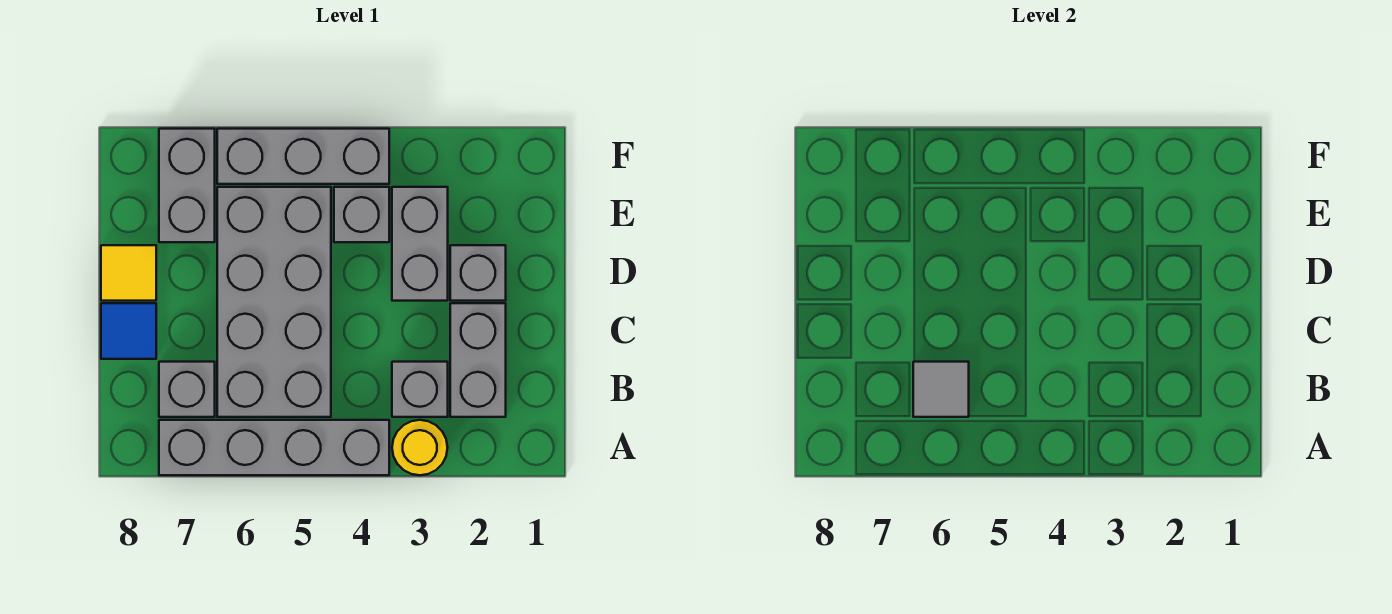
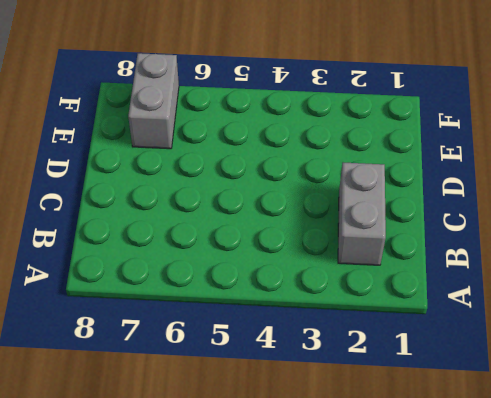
none -> yellow round brick A3 level 1
none -> grey brick A4:A7 level 1
none -> grey brick B3 level 1

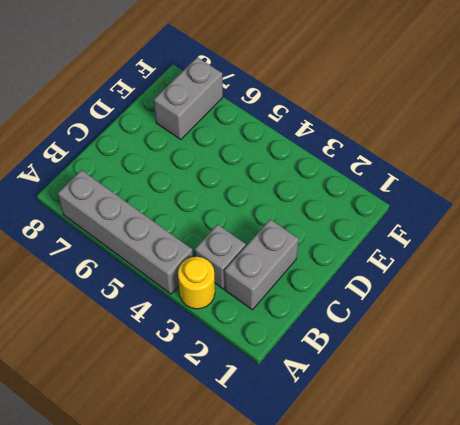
none -> grey brick B5:E6 level 1
none -> grey brick B7 level 1
none -> blue tile C8 level 1

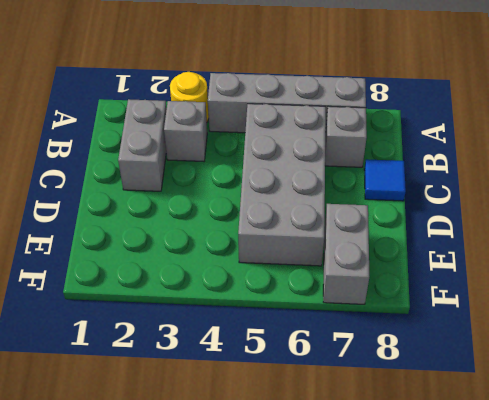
none -> grey brick D2 level 1
none -> grey brick D3:E3 level 1
none -> yellow tile D8 level 1

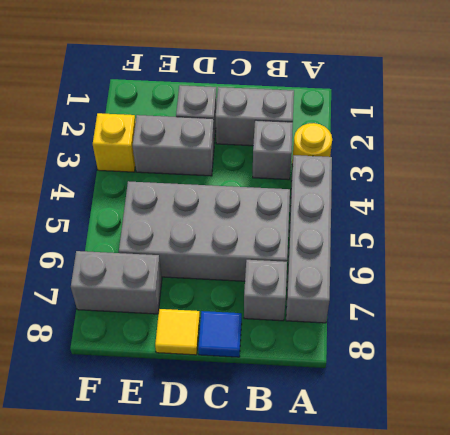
yellow brick F3 level 1 -> none
none -> grey brick E4 level 1
none -> grey brick F4:F6 level 1
none -> grey tile B6 level 2

